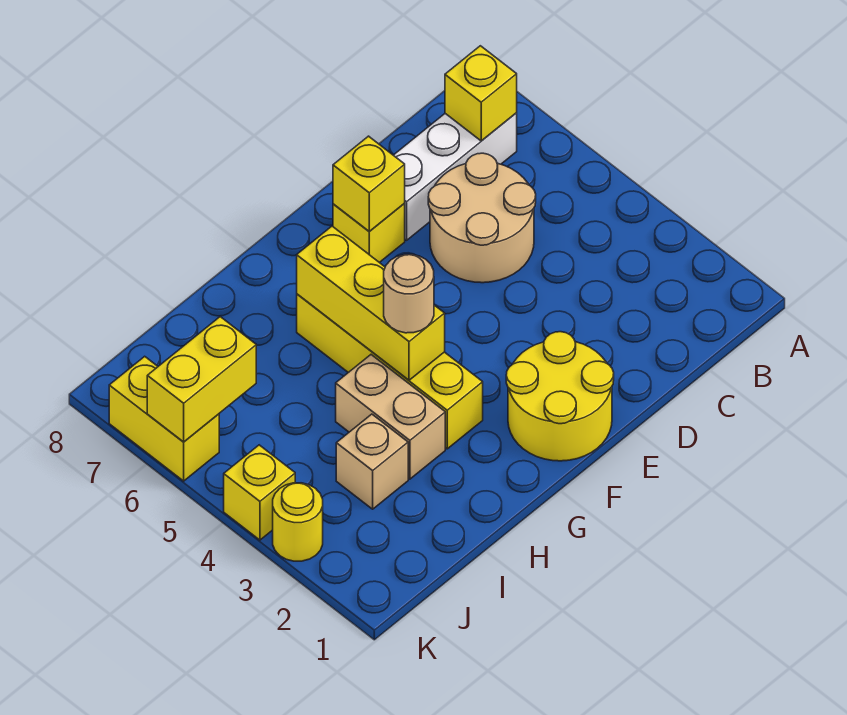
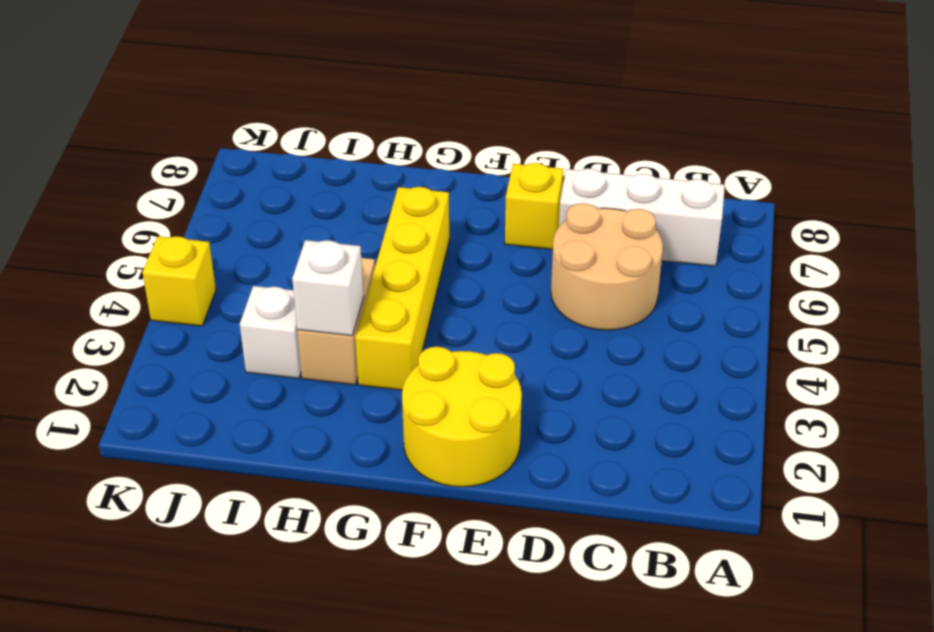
white brick H3 level 2 -> none
white brick I3 level 1 -> tan brick I3 level 1
none -> yellow round brick K3 level 1
none -> yellow brick K6:K7 level 1
none -> yellow brick B7 level 2

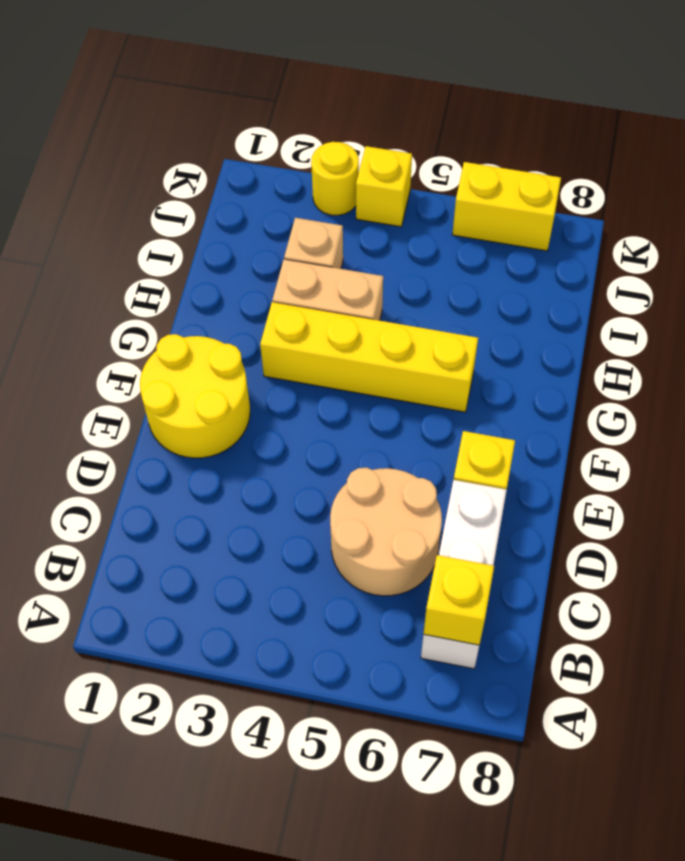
none -> yellow brick E7 level 2
none -> yellow brick G4:G6 level 2
none -> yellow brick J6:K6 level 2

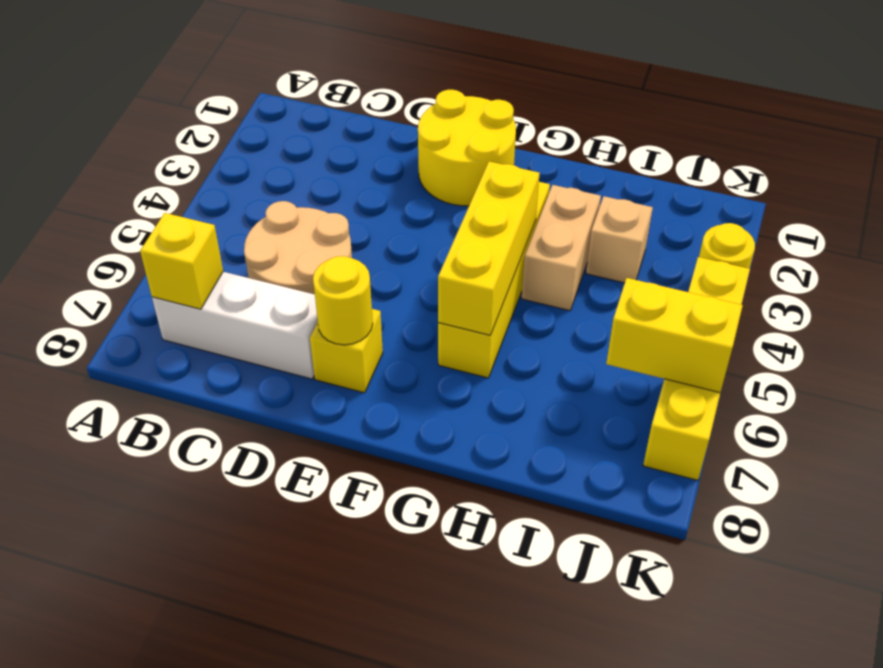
yellow round brick E7 level 2 -> yellow brick E7 level 2
none -> tan round brick G4 level 3

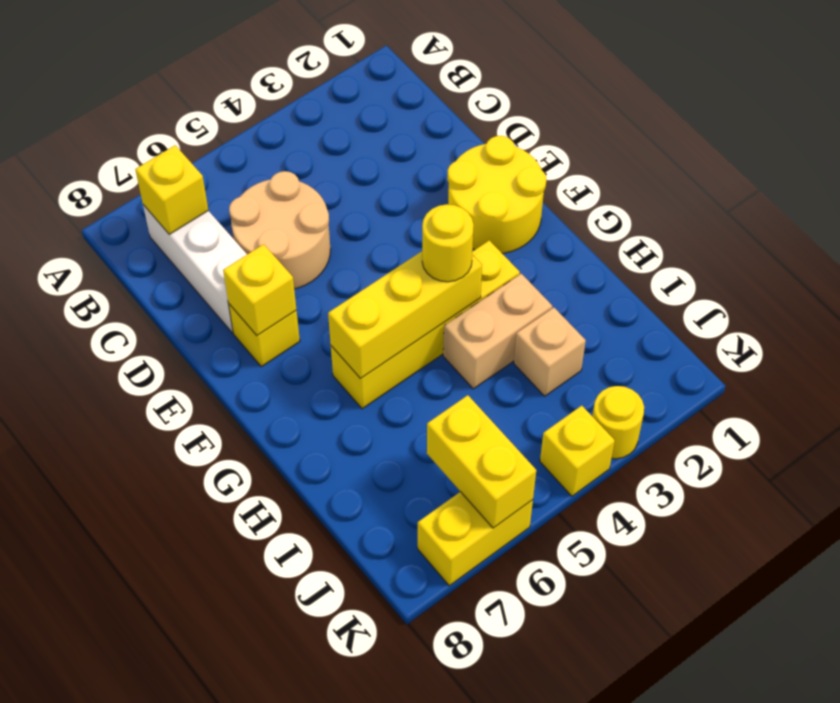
yellow round brick G4 level 3 -> tan round brick G4 level 3

